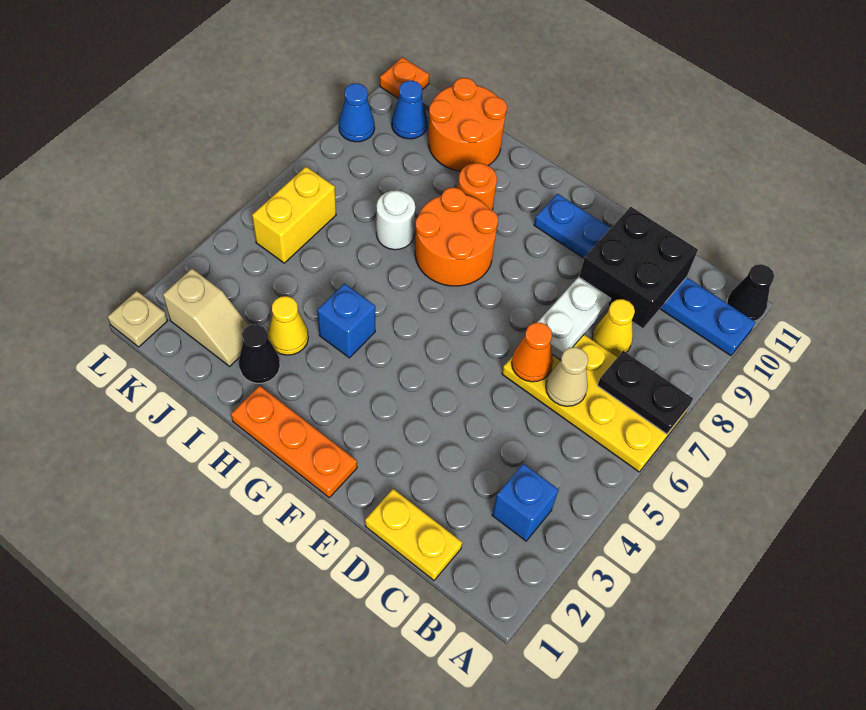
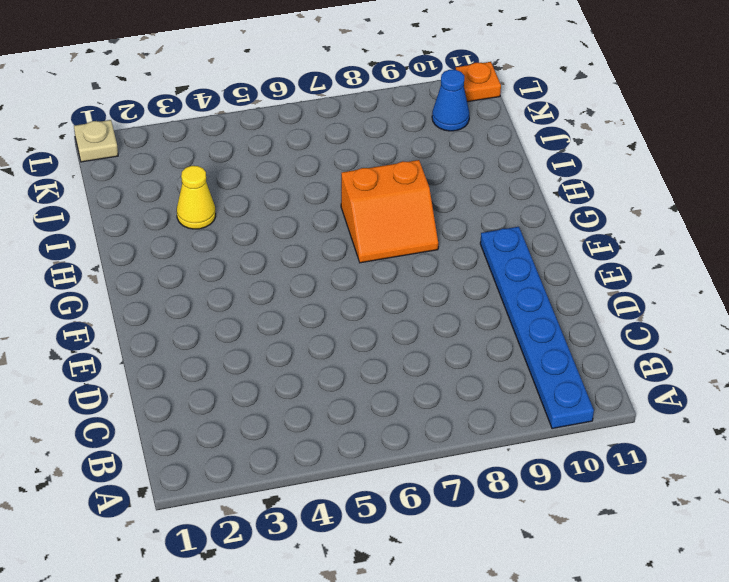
orange slope G7:H8 level 1 top H -> orange round brick G7:H8 level 1
none -> yellow plate A6:D7 level 1
none -> black cone A11 level 1
none -> blue brick B3 level 1

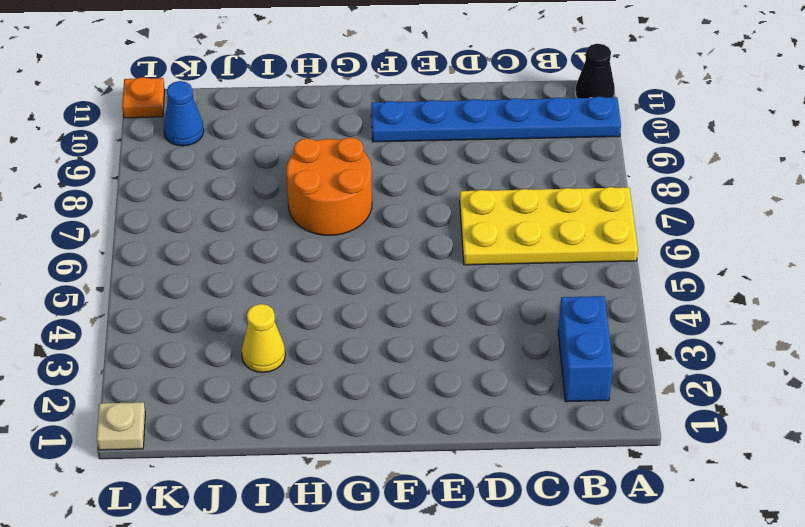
blue brick B2:B3 level 1 -> blue brick B3 level 1
none -> yellow plate C1:D1 level 1
none -> yellow cone C8 level 1
none -> orange plate F1:H1 level 1

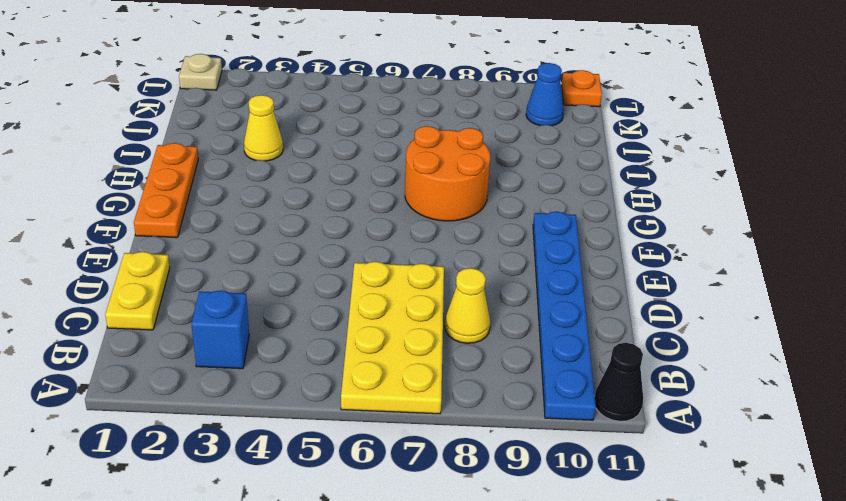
none -> blue brick H4 level 1
none -> orange round brick H9 level 1
none -> black cone I2 level 1

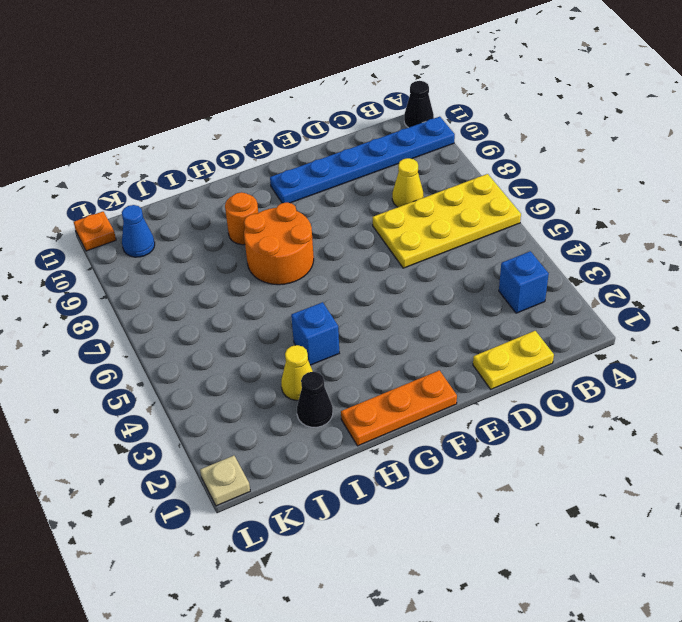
none -> white round brick I7 level 1
none -> orange round brick I10:J11 level 1
none -> tan slope J2:K2 level 1 top K

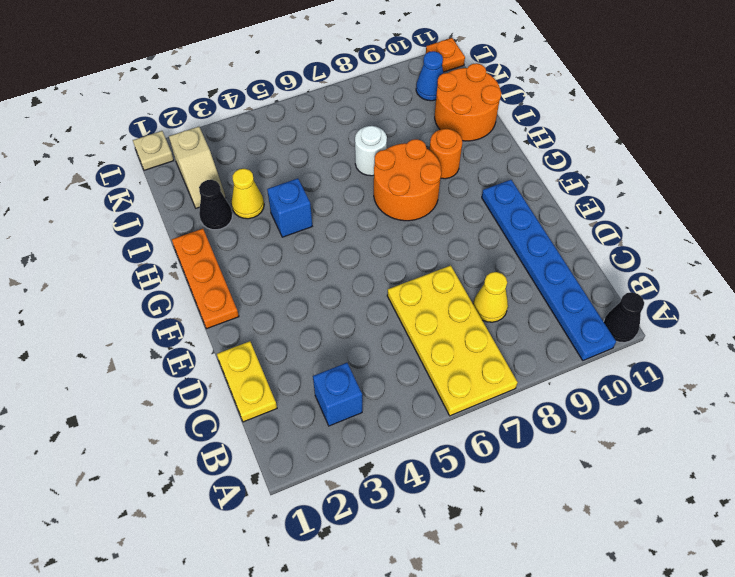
none -> yellow brick K5:K6 level 1
none -> blue cone L9 level 1
none -> black plate A7:B7 level 2

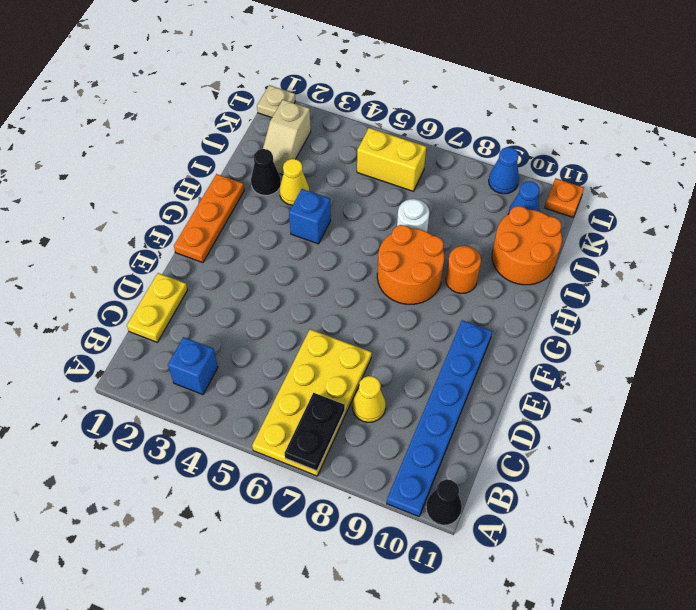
none -> tan cone C6 level 2
none -> black brick C9:D10 level 2
none -> orange cone D6 level 2

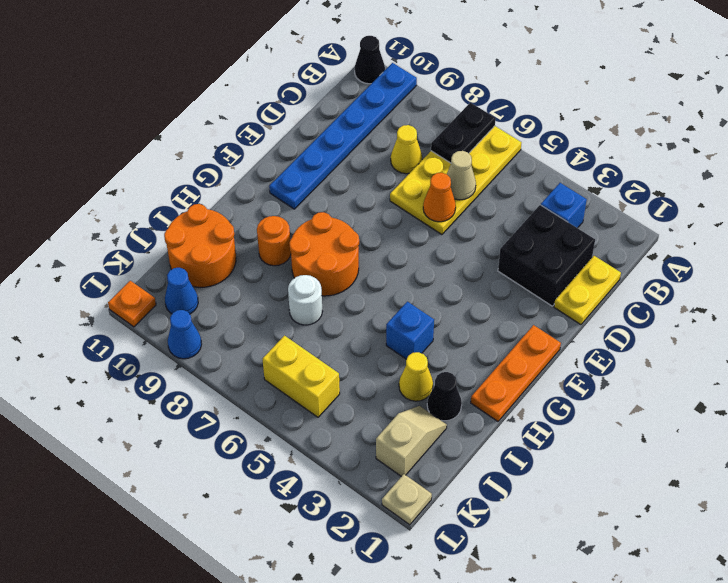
black brick C2:D3 level 1 -> black brick C9:D10 level 2
none -> white plate D7:D8 level 2

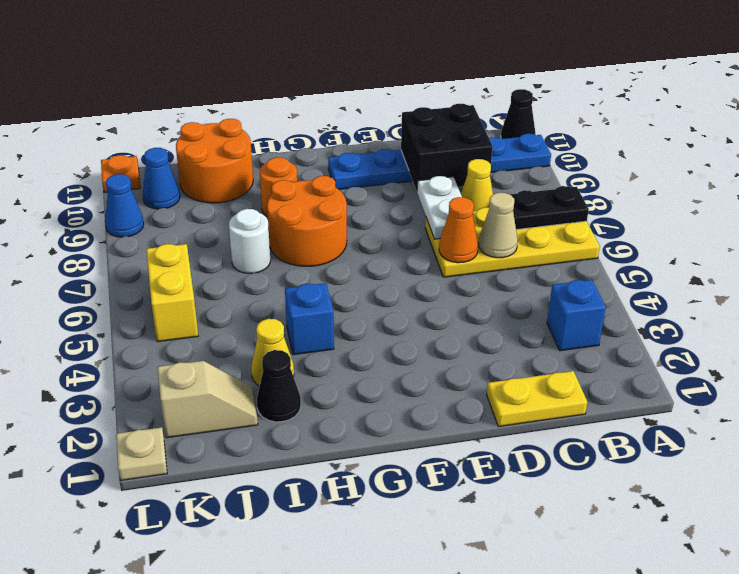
none -> orange plate F1:H1 level 1

